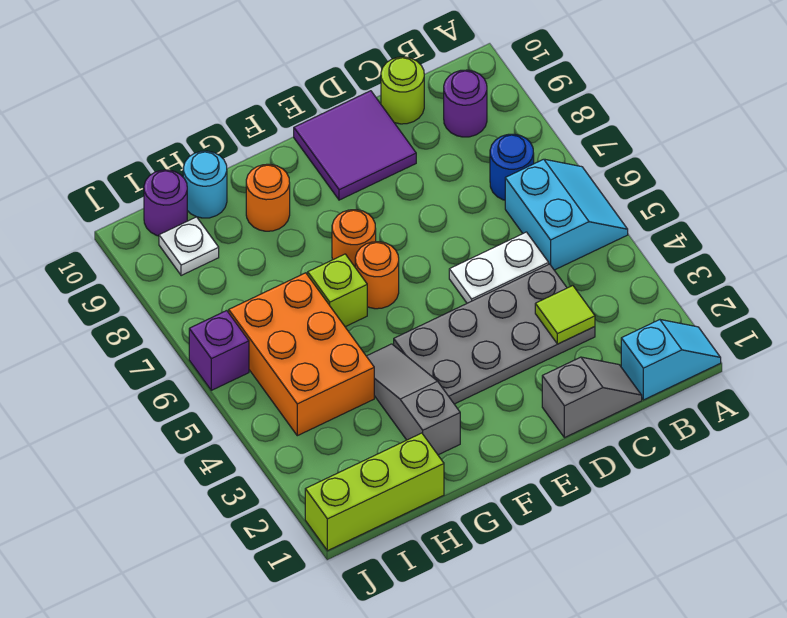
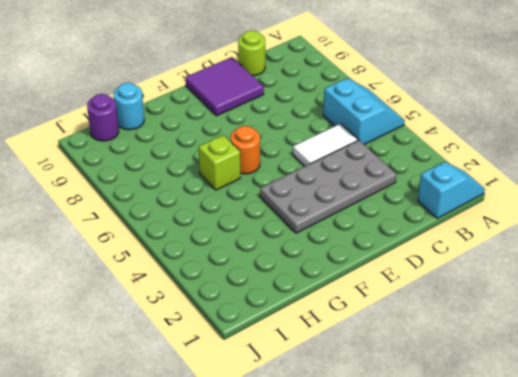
white tile C5:D5 level 1 -> white plate C5:D5 level 1
none -> blue round brick B7 level 1
none -> purple round brick B9 level 1
none -> grey slope C1:D1 level 1 top D

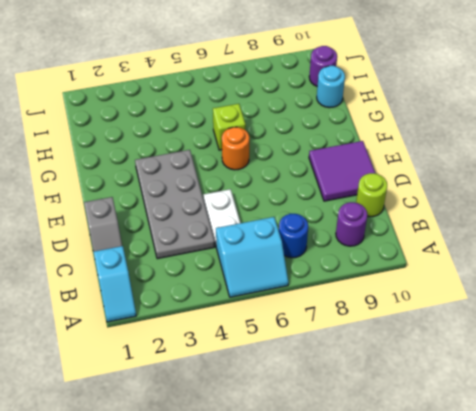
none -> orange round brick F7 level 1
none -> grey slope G2:G4 level 1 top 2
none -> orange round brick G9 level 1

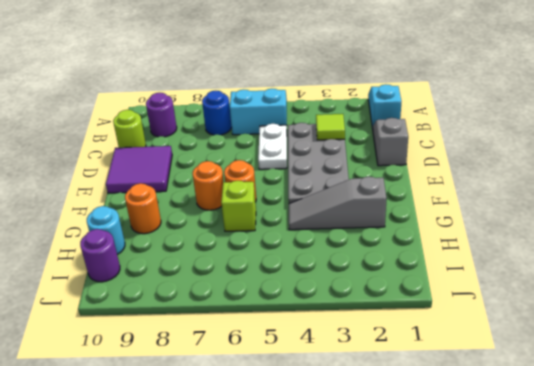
none -> lime brick H1:J1 level 1
none -> orange brick H4:I6 level 1
none -> white plate I9 level 1

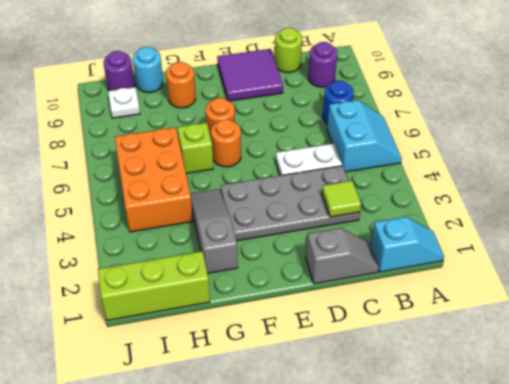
none -> purple brick J6 level 1

